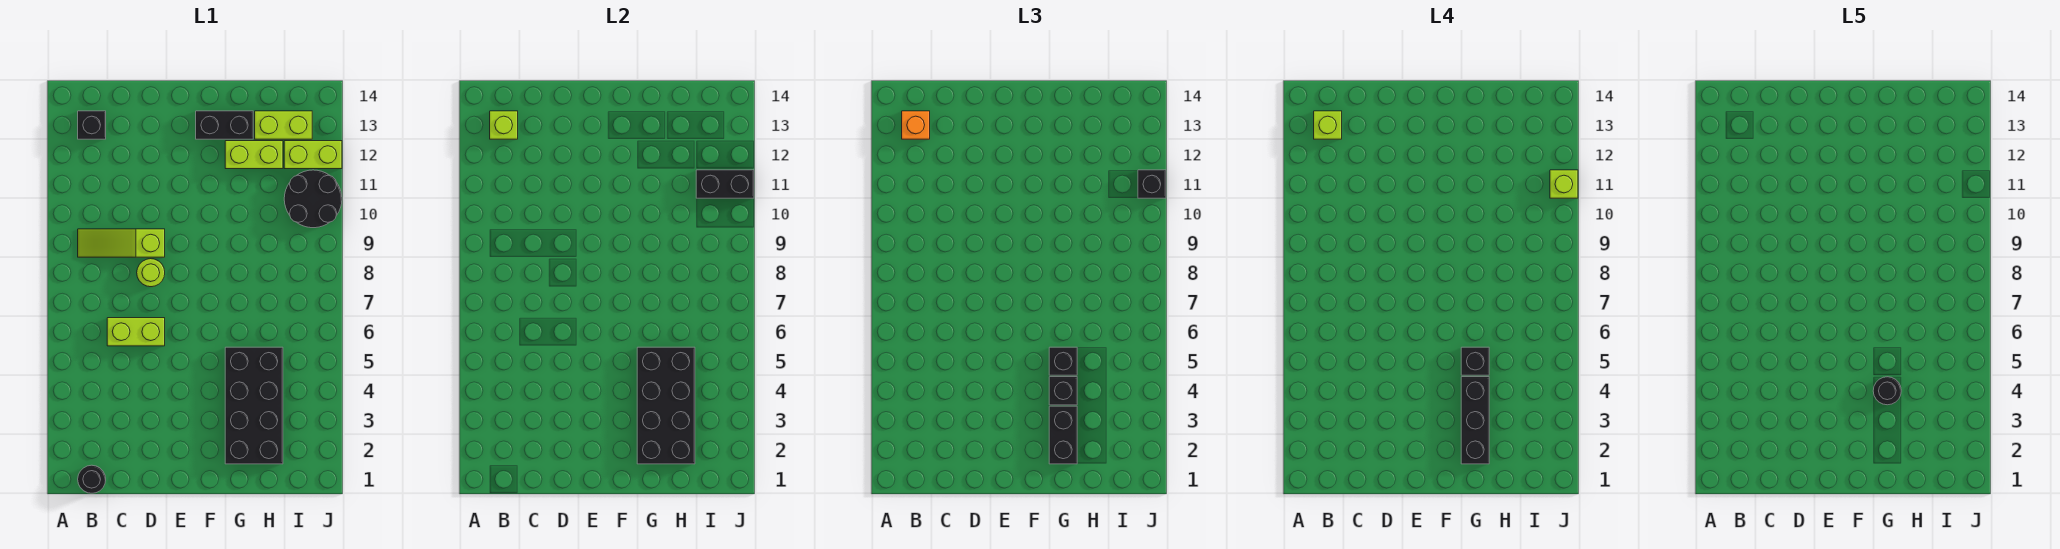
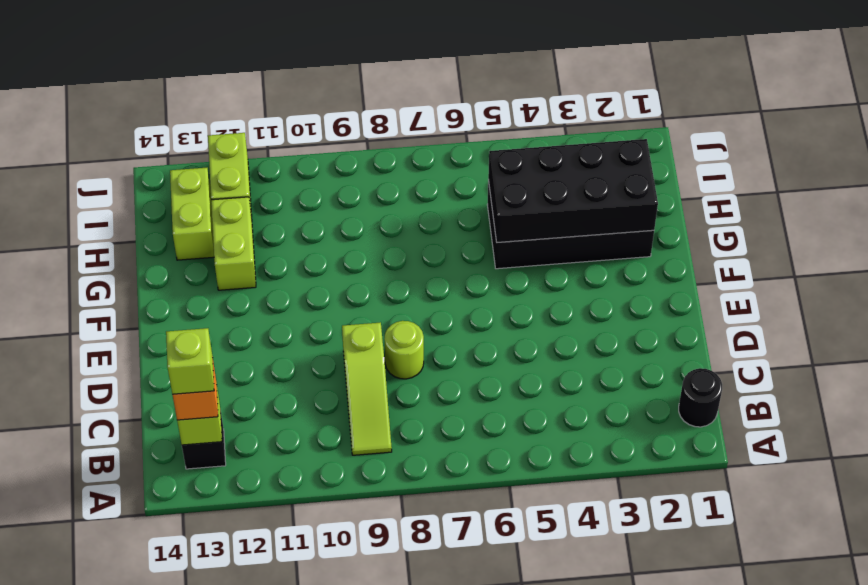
none -> lime brick C6:D6 level 1
none -> black brick F13:G13 level 1
none -> black round brick I10:J11 level 1

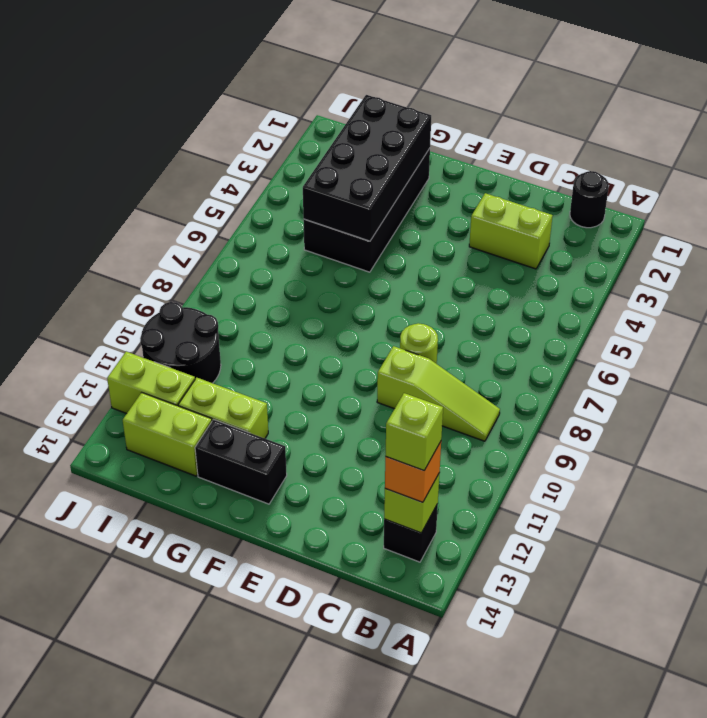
lime brick C3:D3 level 1 -> lime brick C6:D6 level 1
none -> black brick I11:J11 level 2
none -> black brick G2:G3 level 3
none -> black brick G4 level 3

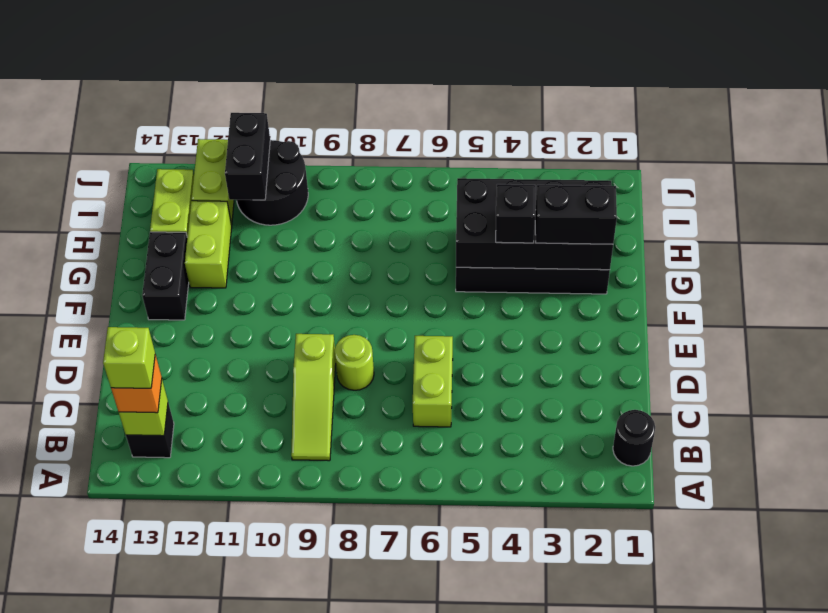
none -> black brick G5 level 3
none -> black brick J11 level 3
none -> black brick G2:G4 level 4

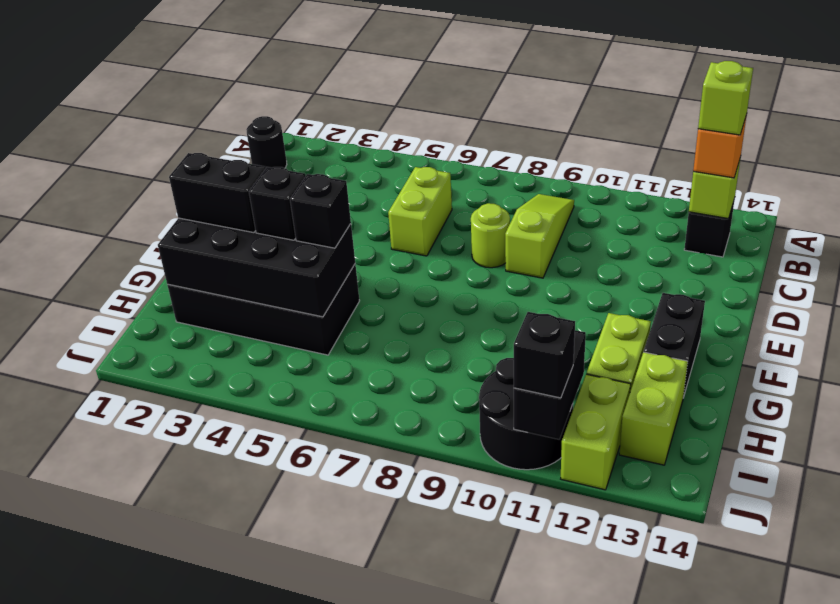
none -> black brick G2:G4 level 4
none -> black brick G5 level 4
none -> lime brick J11 level 4

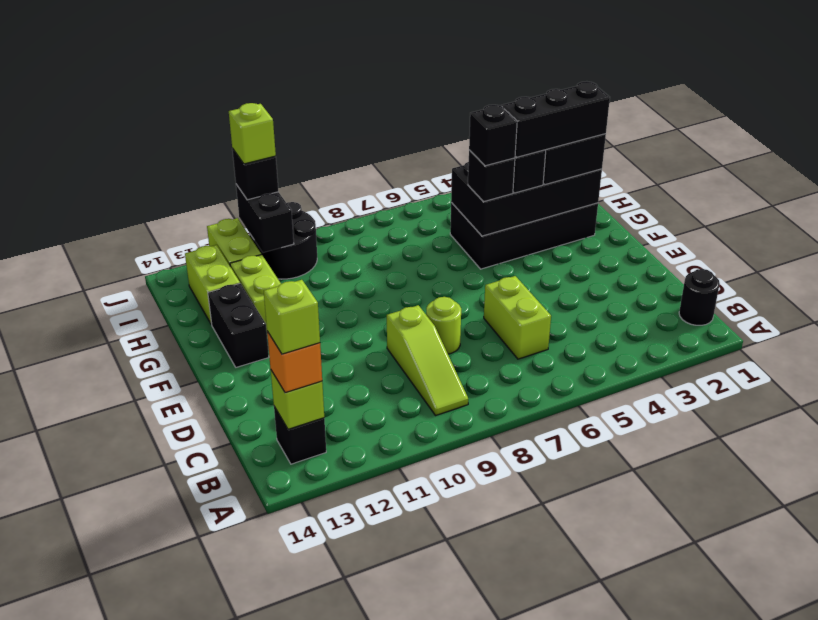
none -> black round brick G4 level 5

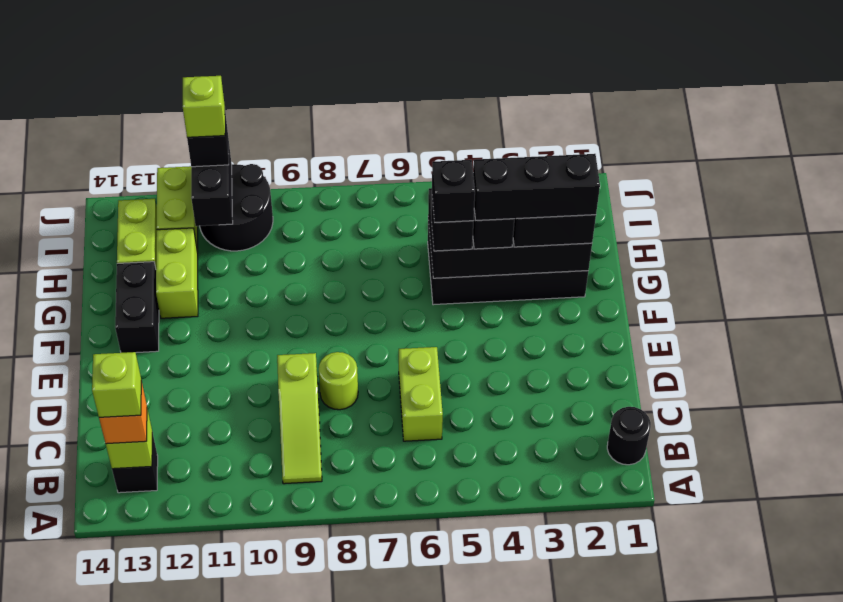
none -> black round brick G4 level 5

